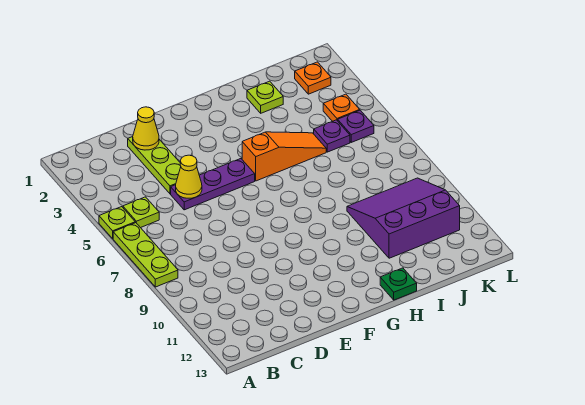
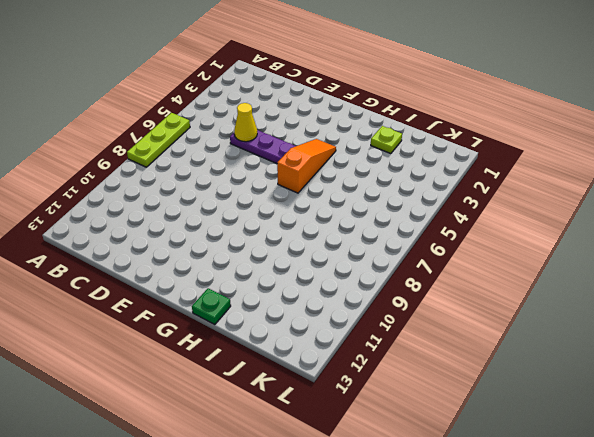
orange slope G4:G6 level 1 top 6 -> orange slope G5:I5 level 1 top G
none -> lime plate A5 level 1
none -> lime plate B5 level 1
none -> lime plate D2:D4 level 1

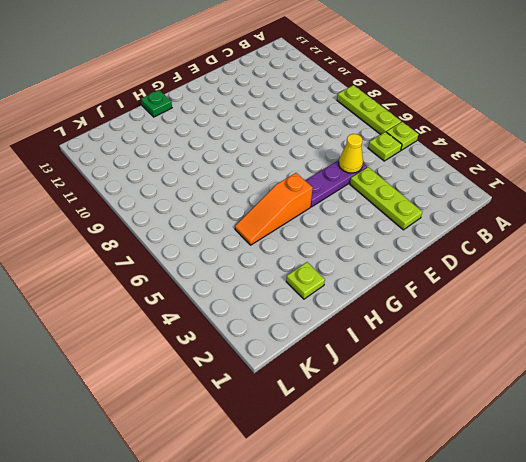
none -> purple slope I9:K11 level 1 top 11
none -> purple plate J5 level 1
none -> orange plate K2 level 1

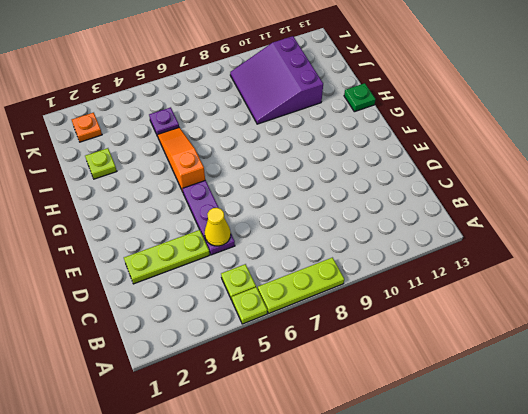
none -> orange plate K4 level 1
none -> purple plate K5 level 1
none -> yellow cone D2 level 2

